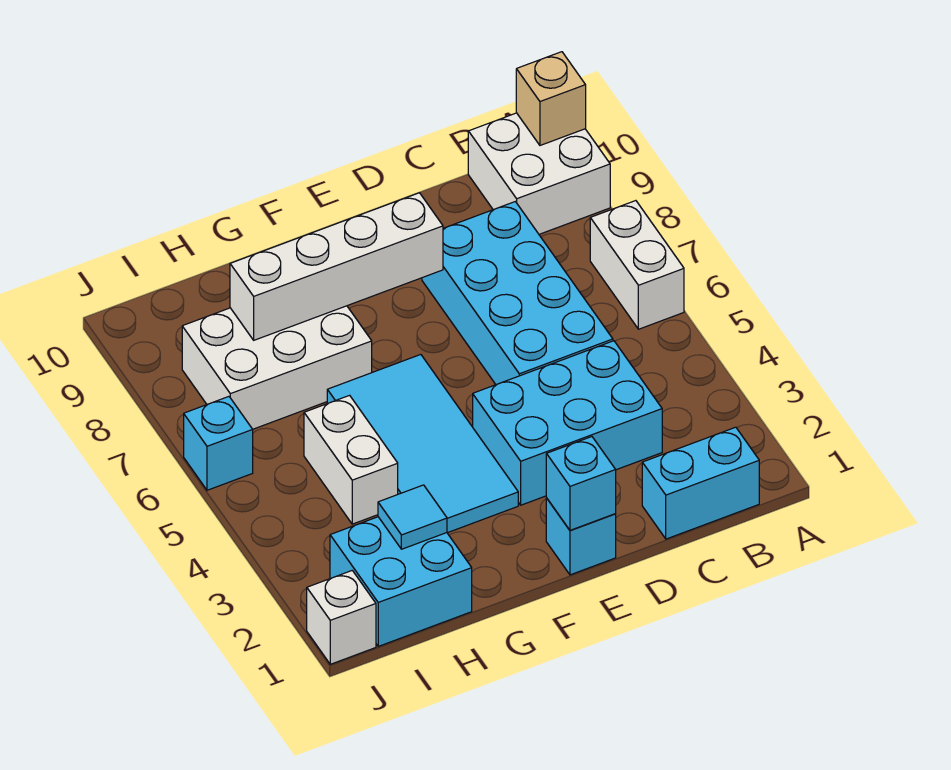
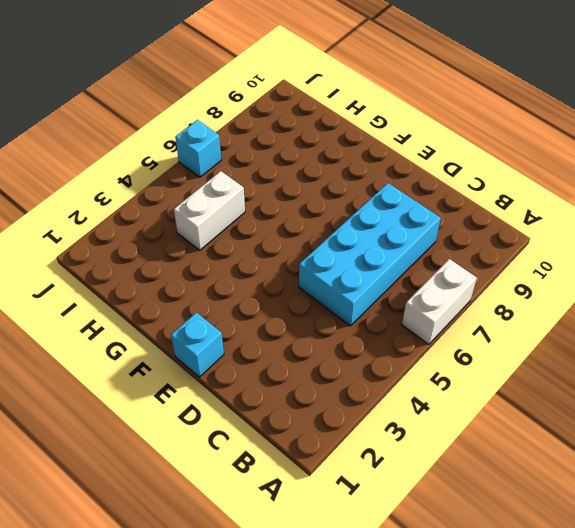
none -> white brick A9:B10 level 1
none -> cyan brick B1:C1 level 1
none -> cyan brick C3:E4 level 1

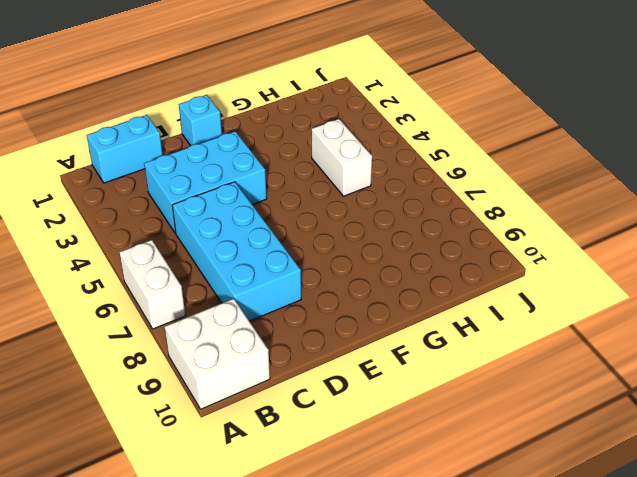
none -> cyan tile F3:G6 level 1
none -> white brick G7:I8 level 1
none -> cyan brick H1:I2 level 1

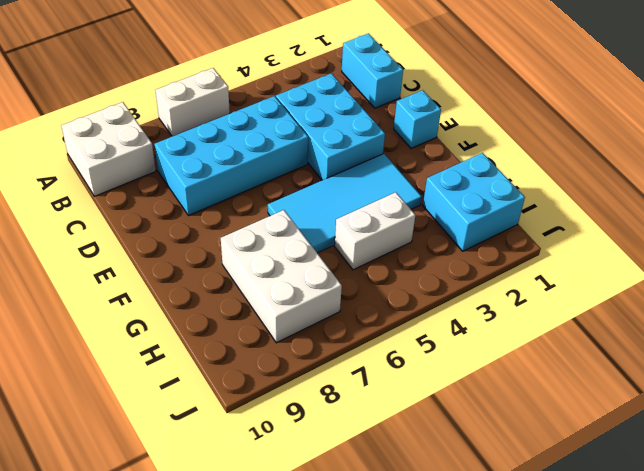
none -> white brick J1 level 1
none -> cyan brick J6 level 1
none -> tan brick A10 level 2

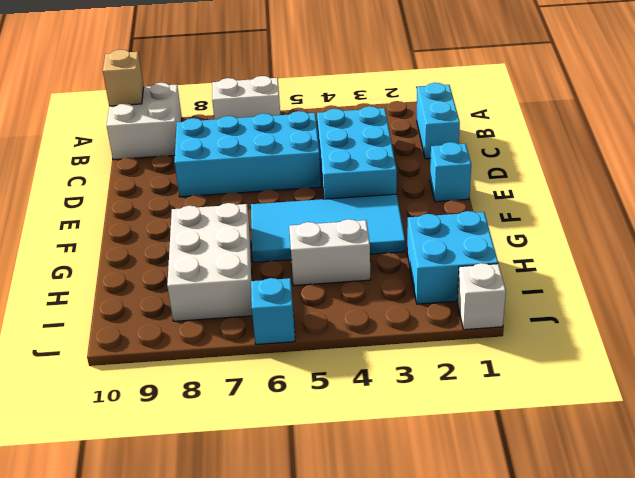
none -> cyan brick E1 level 2
none -> white brick E8:H8 level 2
none -> cyan tile H2 level 2

